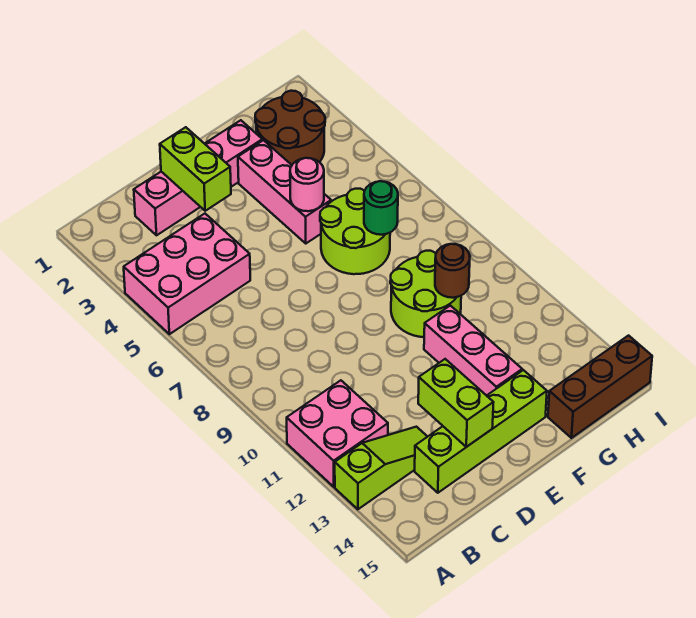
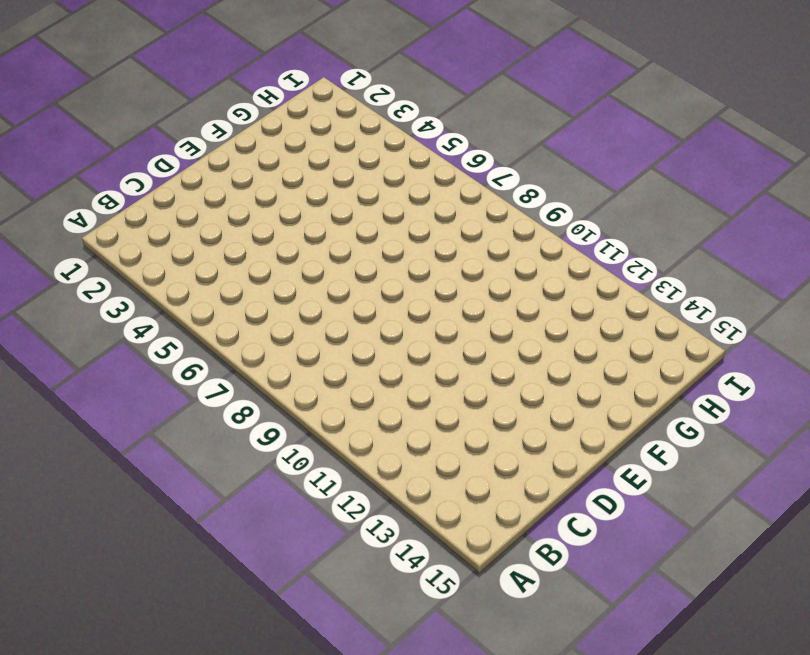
none -> pink brick A4:C5 level 1
none -> pink brick A11:B12 level 1
none -> lime slope A13:C13 level 1 top A

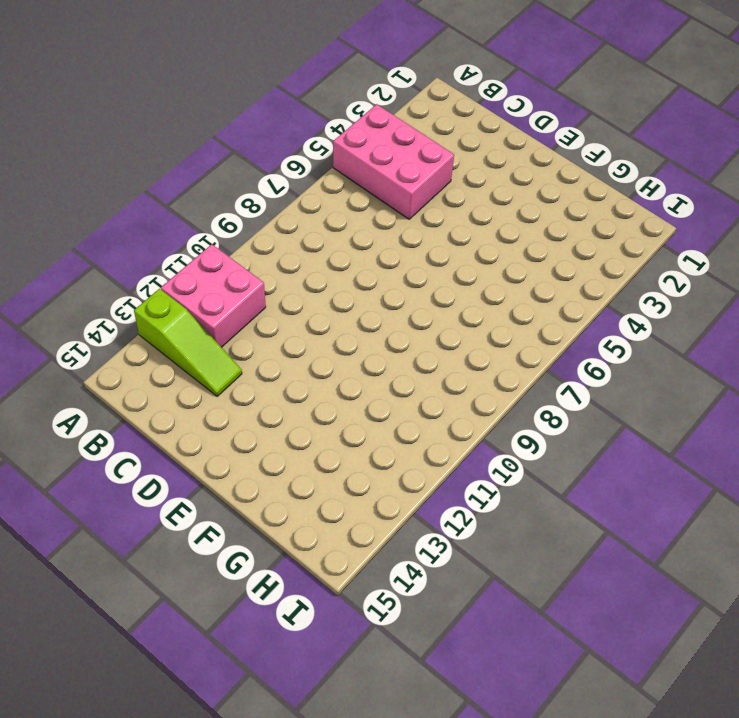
none -> pink brick C2:F2 level 1
none -> lime brick C14:F14 level 1
none -> pink brick F3:F5 level 1

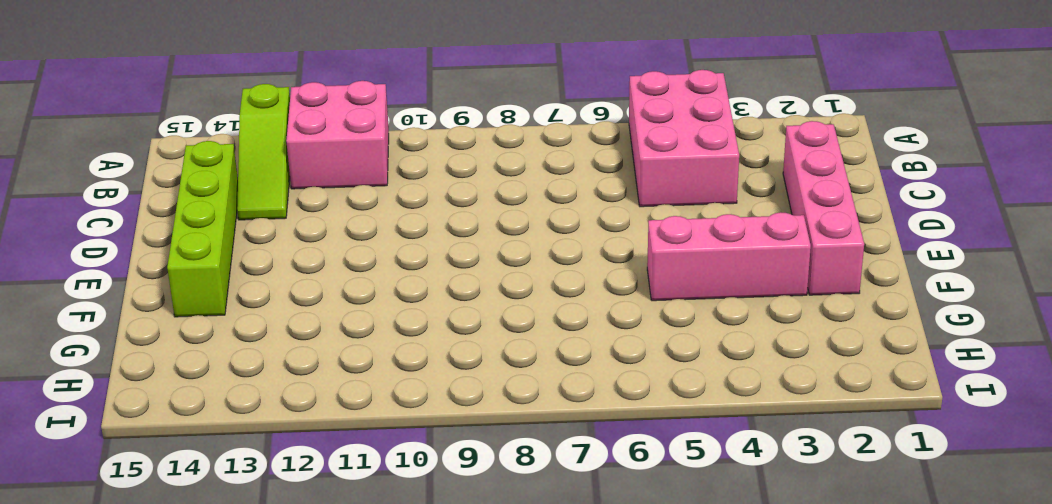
none -> lime round brick F6:G7 level 1
none -> lime round brick F9:G10 level 1
none -> pink brick F11:F13 level 1

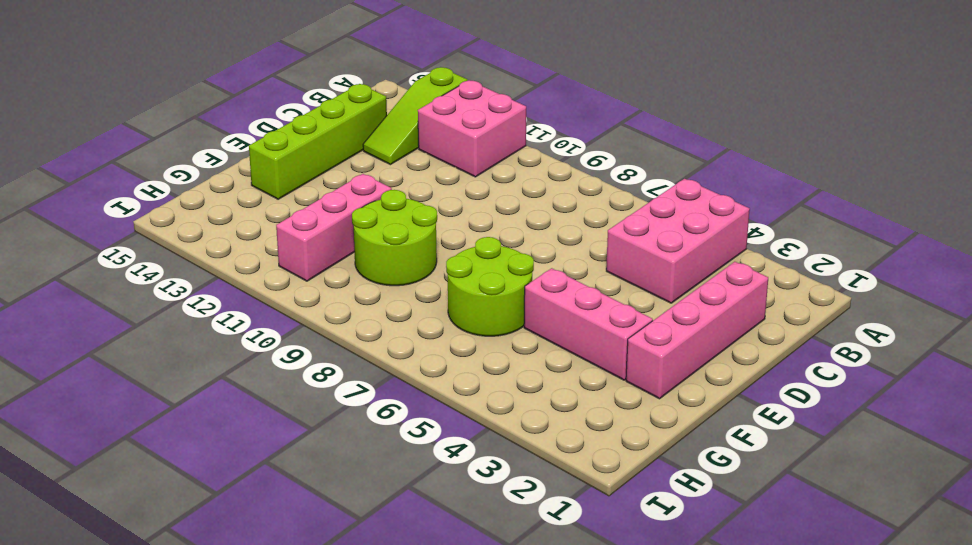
pink brick F11:H11 level 1 -> pink brick F11:F13 level 1
none -> brown round brick G2:H3 level 1
none -> brown brick G15:I15 level 1
none -> lime brick D2:D3 level 2

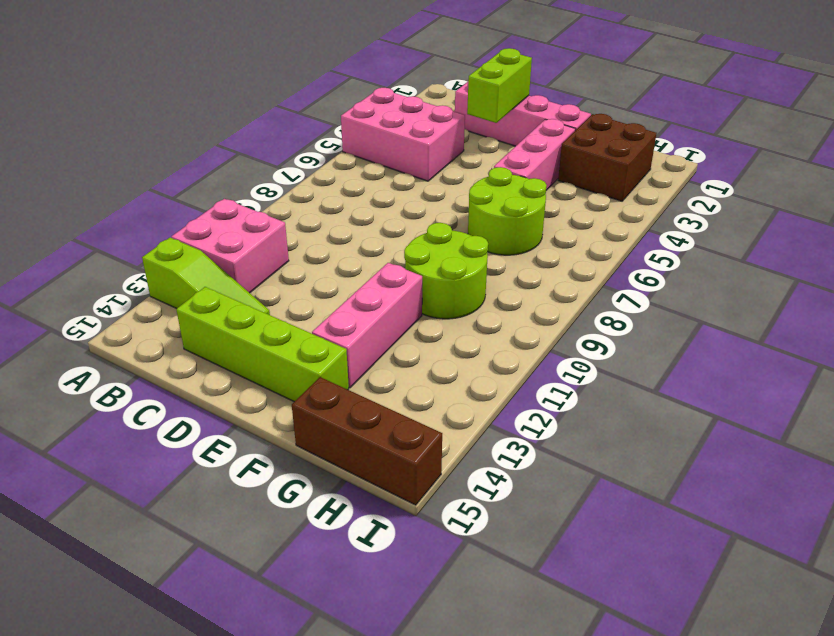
brown brick G2:H3 level 1 -> brown round brick G2:H3 level 1
none -> lime brick D13:D14 level 2
none -> pink round brick F5 level 2
none -> green round brick G7 level 2

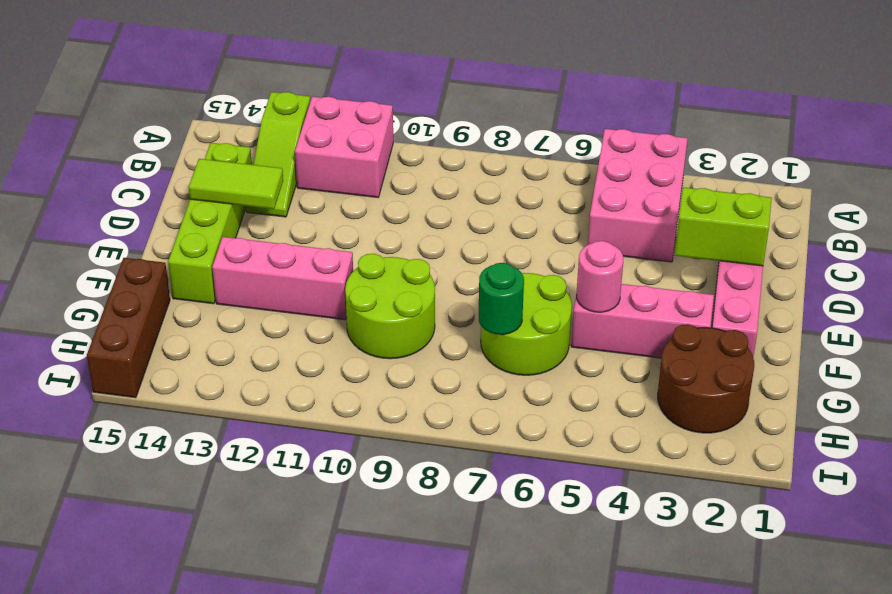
lime tile D13:D14 level 2 -> lime brick D13:D14 level 2
none -> brown round brick G10 level 2

